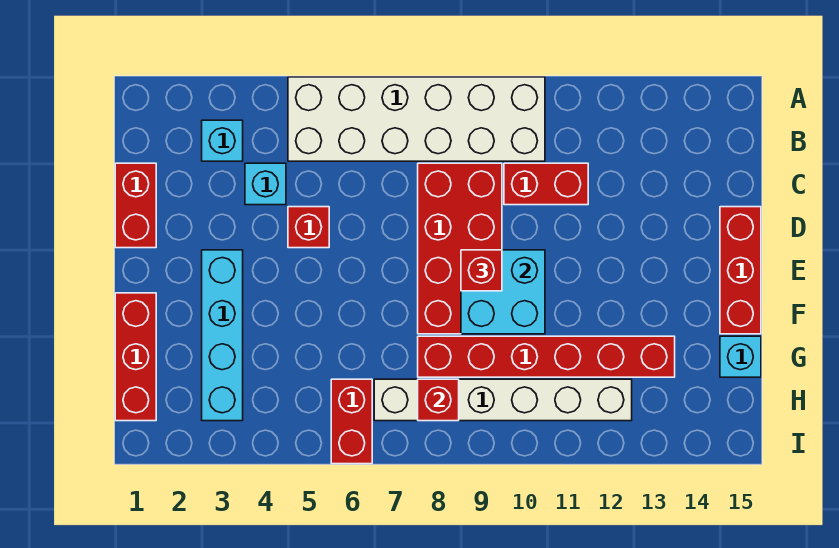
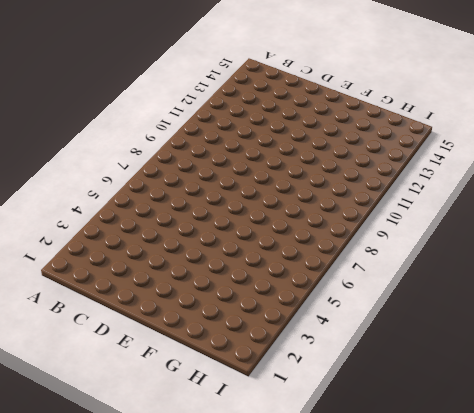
none -> white brick A5:B10 level 1
none -> cyan brick B3 level 1
none -> red brick C1:D1 level 1

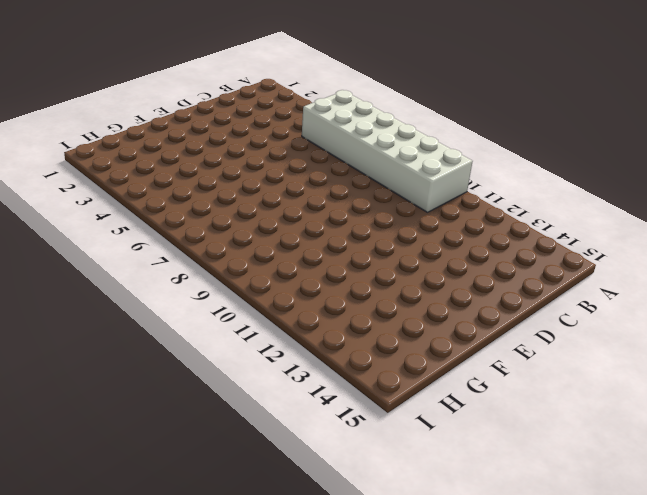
none -> cyan brick B3 level 1
none -> red brick C1:D1 level 1
none -> cyan brick C4 level 1

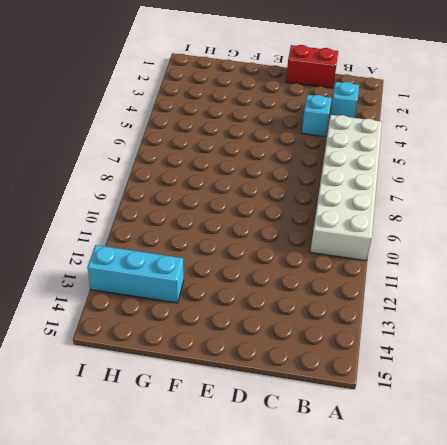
cyan brick G13:I13 level 1 -> red brick G8:G13 level 1
none -> red brick C8:F9 level 1
none -> red brick C10:C11 level 1
none -> red brick D5 level 1

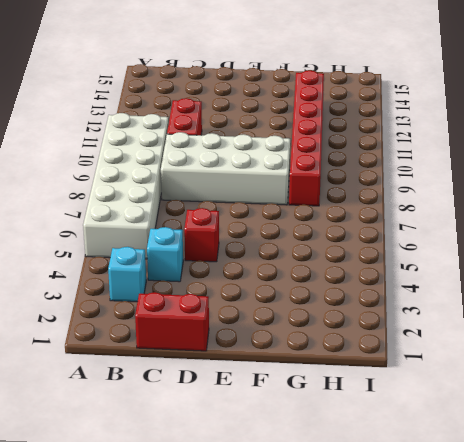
white brick C8:F9 level 1 -> red brick C8:F9 level 1
none -> red brick D15:F15 level 1
none -> cyan brick E3:H3 level 1
none -> red brick F1:H1 level 1

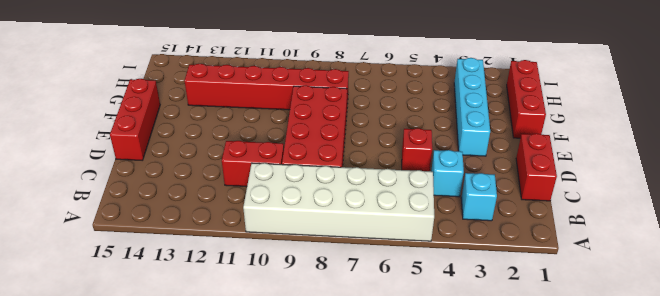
none -> cyan brick G15 level 1
none -> red brick H6:I6 level 1
none -> white brick H7:H12 level 1

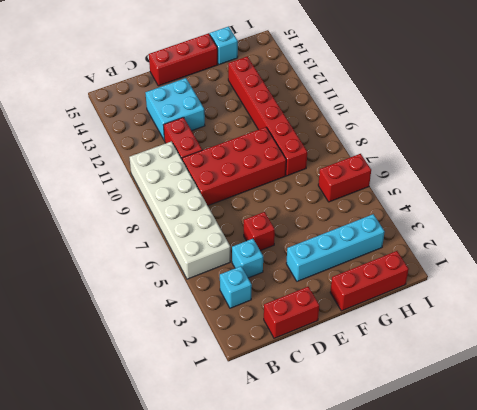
cyan brick C12:D13 level 1 -> cyan brick E9:F10 level 2
none -> white brick H7:H12 level 1
none -> red brick H8 level 2
none -> red brick E9 level 3

